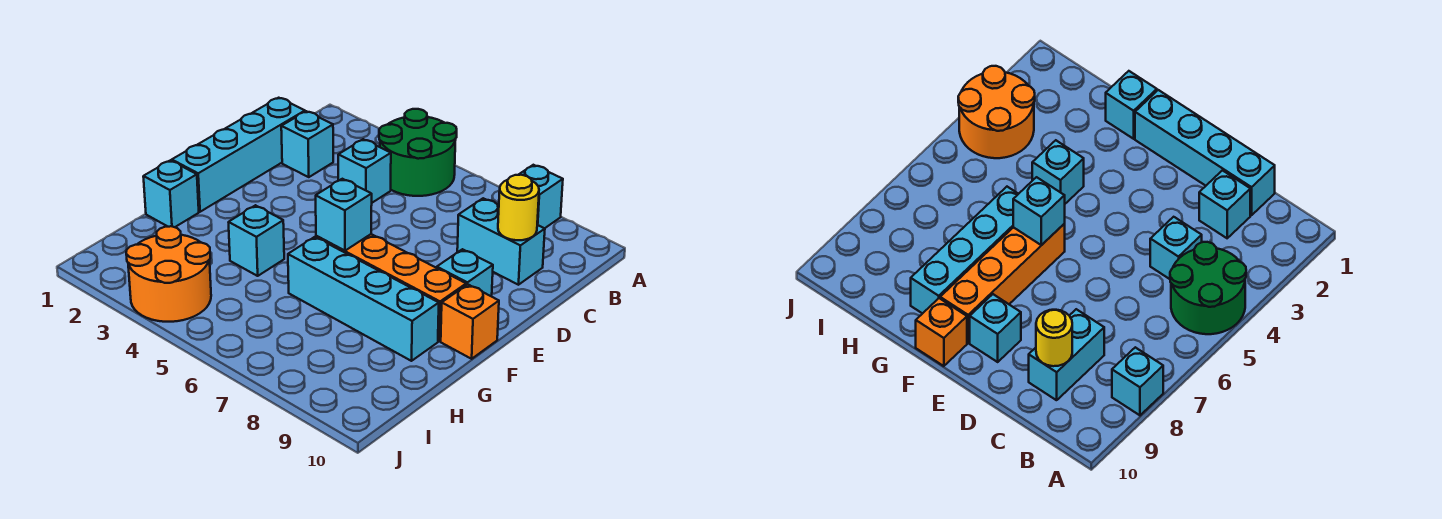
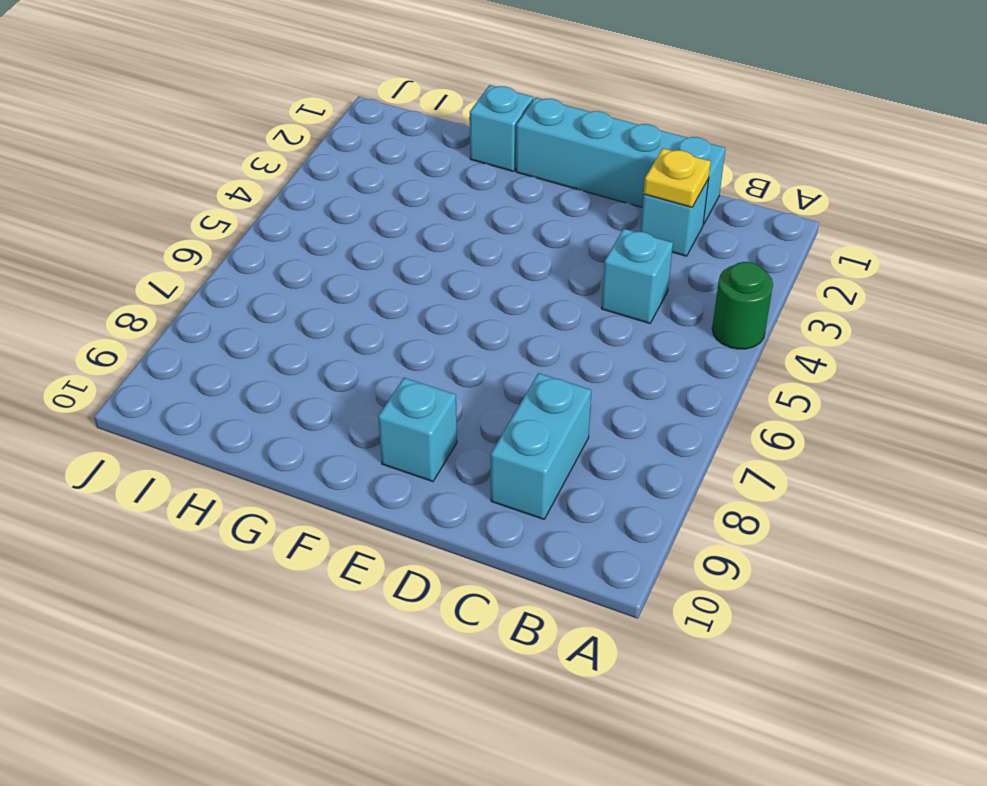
green round brick A4 level 1 -> green round brick A4:B5 level 1
yellow plate C2 level 2 -> none
none -> cyan brick A8 level 1
none -> orange brick F6:F9 level 1
none -> orange brick F10 level 1

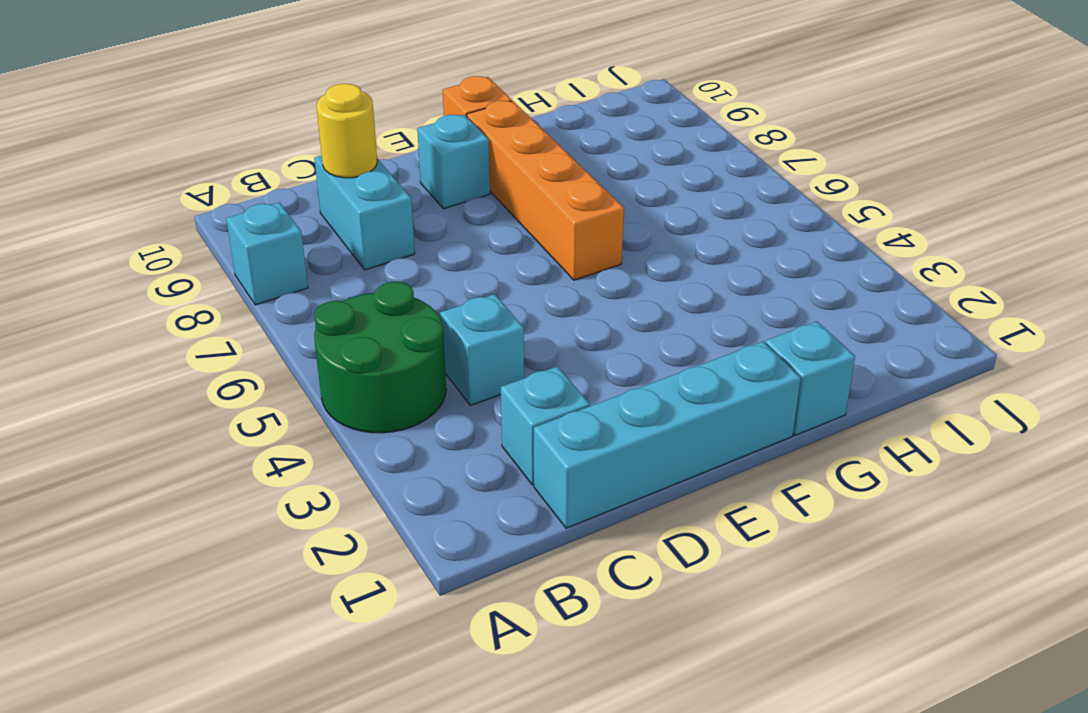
none -> cyan brick G4 level 1
none -> cyan brick G6:G9 level 1
none -> orange round brick I3:J4 level 1

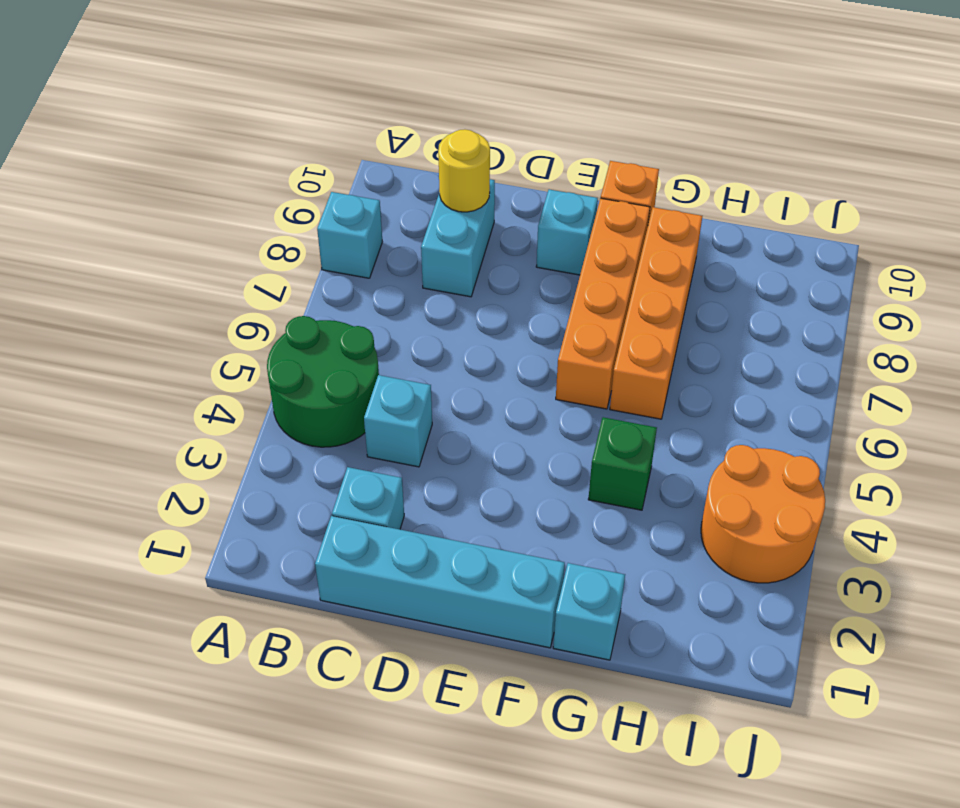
green brick G4 level 1 -> cyan brick G4 level 1
orange brick G6:G9 level 1 -> cyan brick G6:G9 level 1
none -> cyan brick F6 level 2

